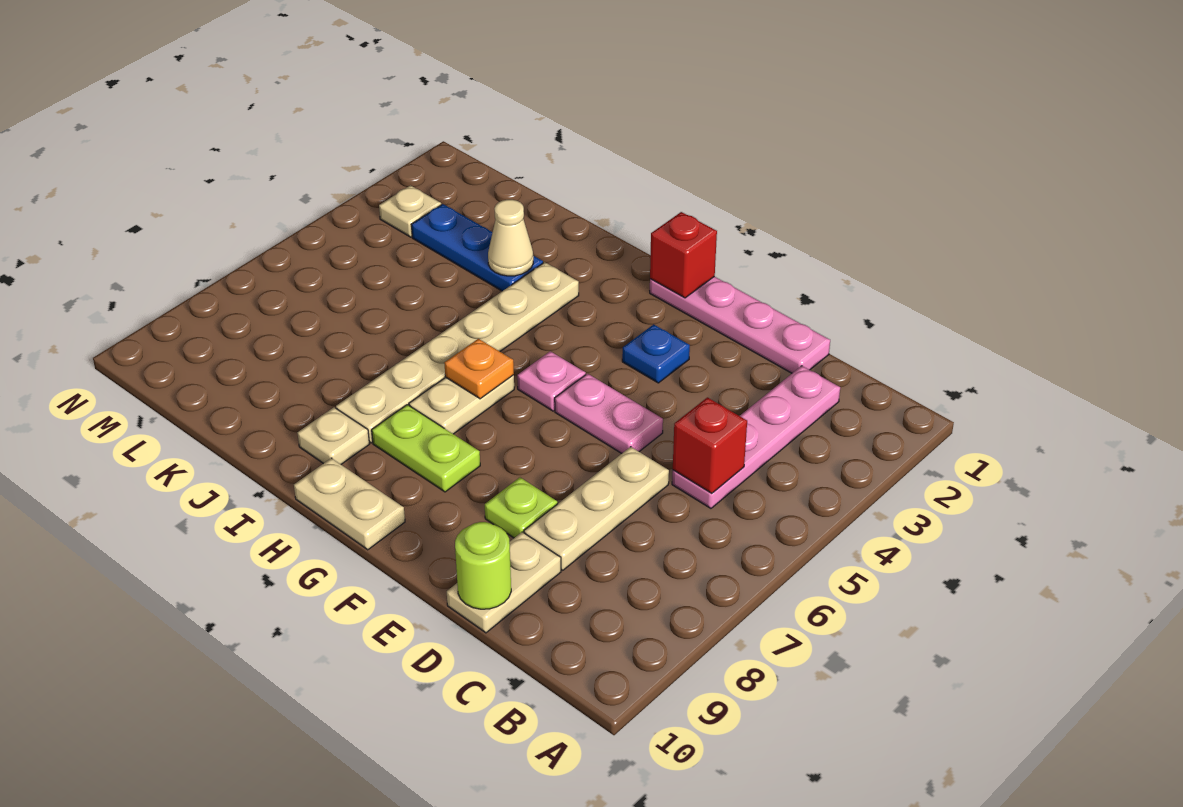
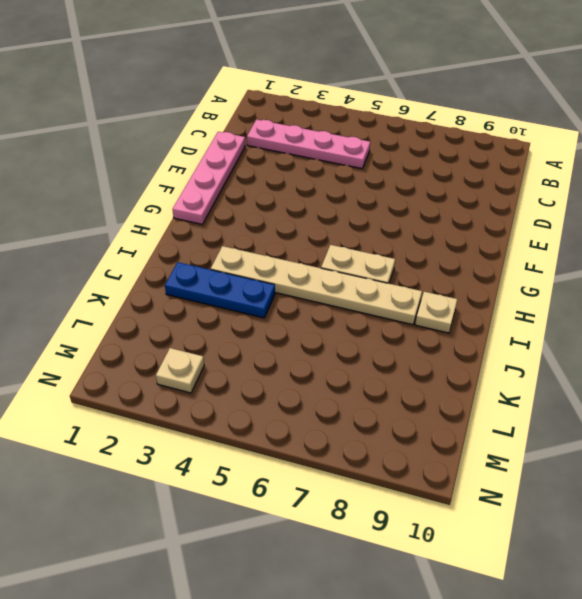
blue plate J2:J4 level 1 -> blue plate J3:L3 level 1
none -> tan plate D6:D8 level 1
none -> tan plate D9:D10 level 1
none -> pink plate E5:F5 level 1

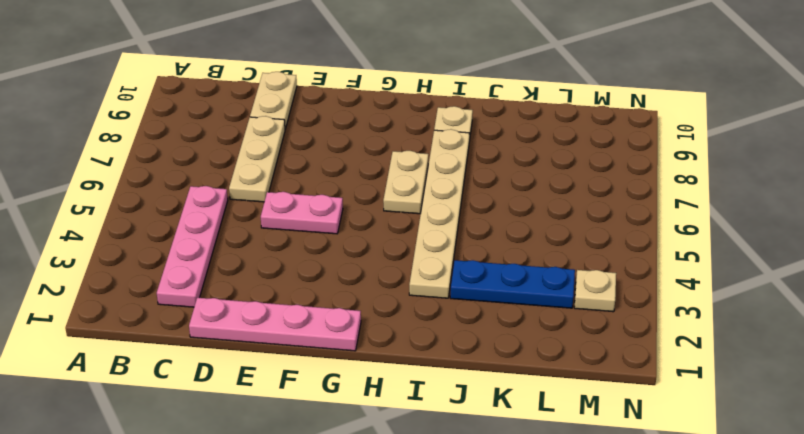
none -> lime plate E8 level 1
none -> blue plate F3 level 1
none -> pink plate G5 level 1

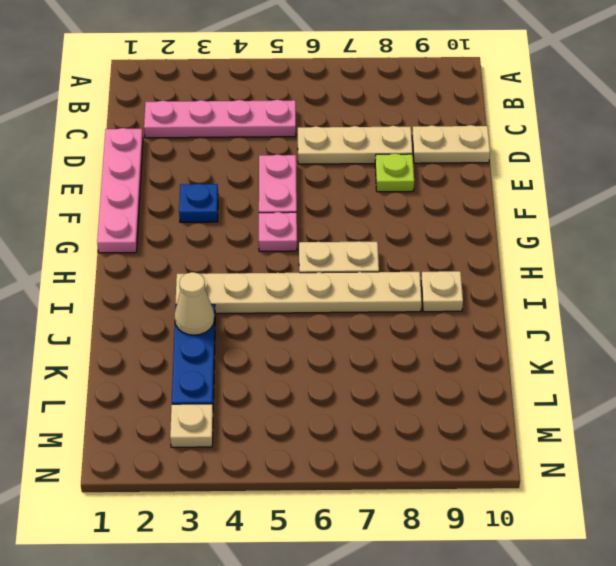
none -> lime plate G8:H8 level 1
none -> tan plate G10:H10 level 1
none -> red brick C5 level 2

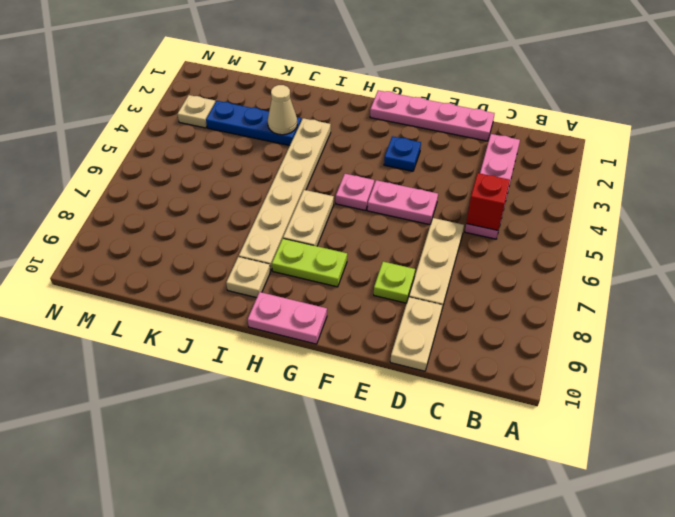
pink plate G10:H10 level 1 -> tan plate G10:H10 level 1
none -> lime round brick D10 level 2
none -> red brick G1 level 2
none -> orange plate H6 level 2

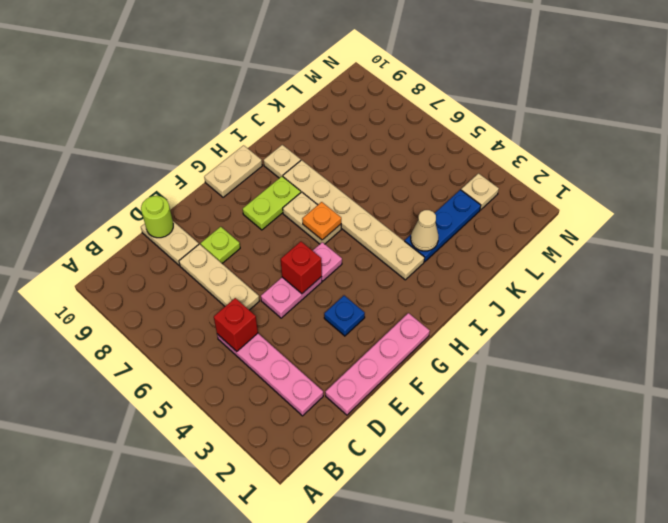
red brick F5 level 2 -> red brick G1 level 2

